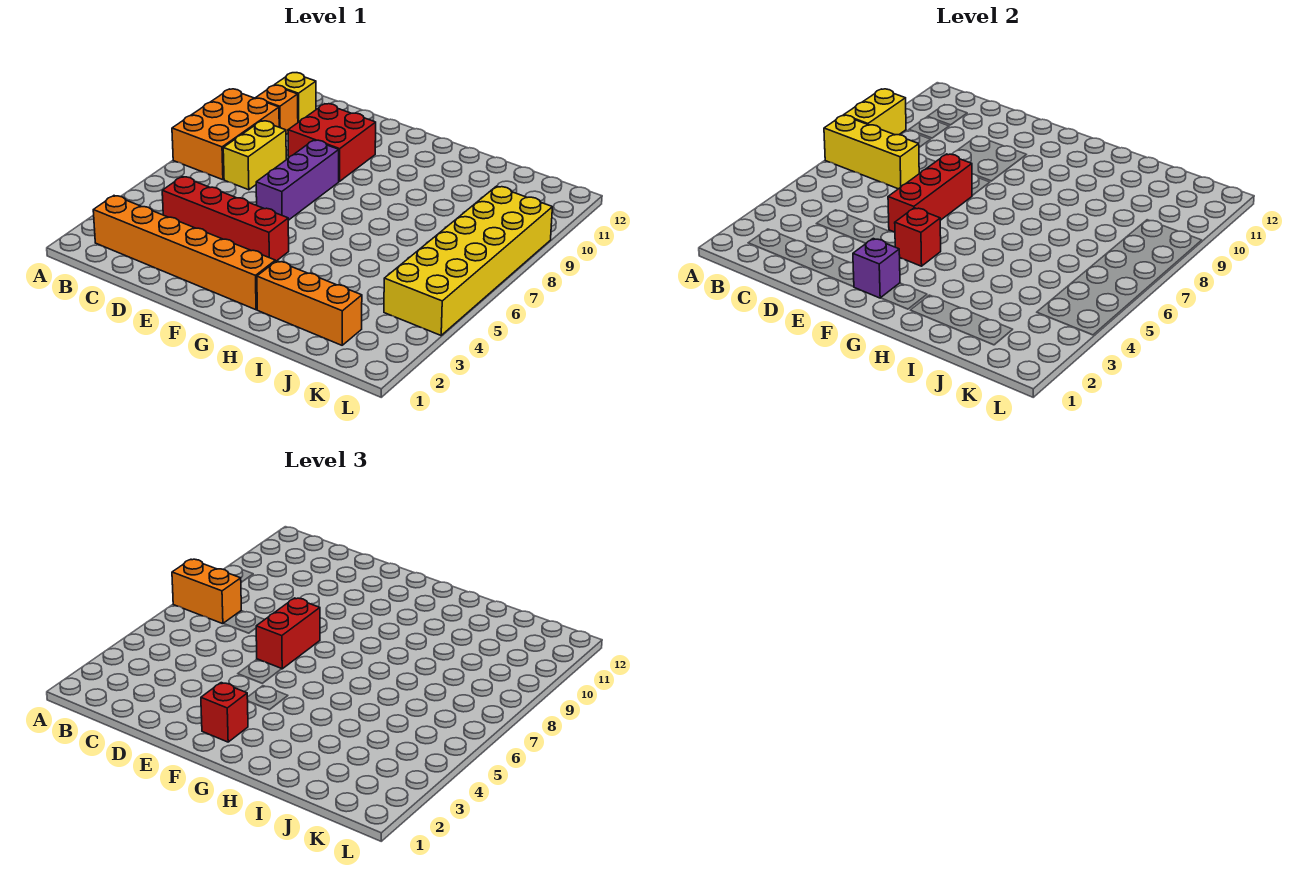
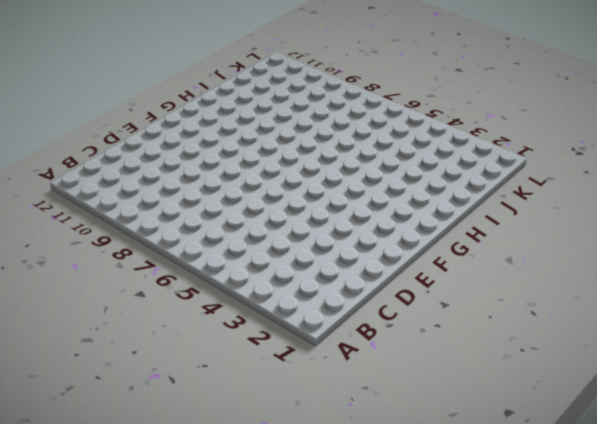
none -> orange brick A7:B9 level 1
none -> orange brick B2:G2 level 1
none -> orange brick B10 level 1

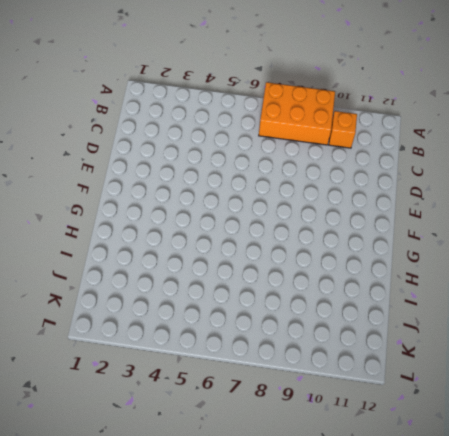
none -> orange brick B2:G2 level 1
none -> yellow brick B11 level 1
none -> red brick C4:F4 level 1

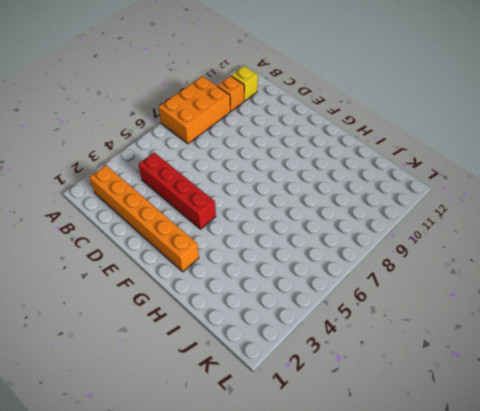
none -> yellow brick C7:C8 level 1
none -> red brick D9:E10 level 1
none -> purple brick E6:E8 level 1

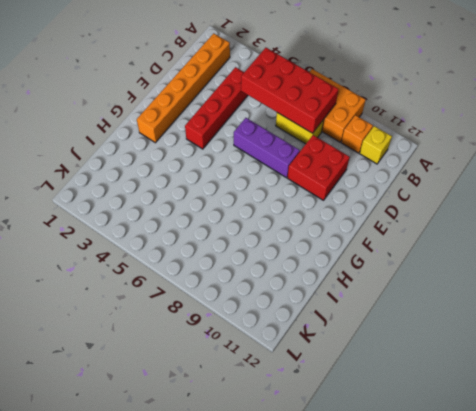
red brick B5:C8 level 2 -> yellow brick A7:C7 level 2
none -> orange brick H2:J2 level 1
none -> yellow brick K4:L9 level 1
none -> yellow brick A8:A9 level 2

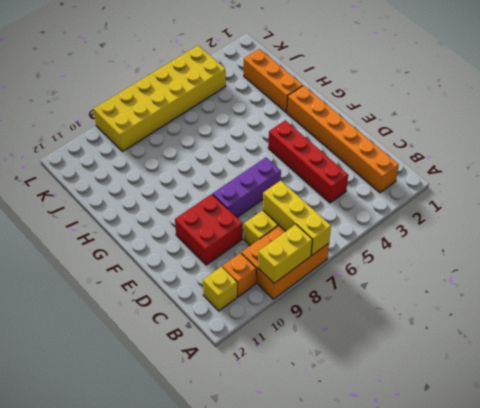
none -> red brick E5:E7 level 2
none -> purple brick F2 level 2
none -> red brick F4 level 2

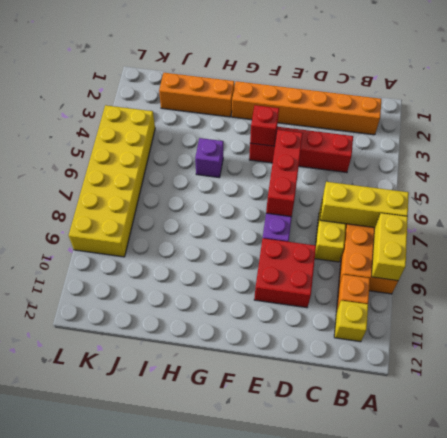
purple brick H5 level 1 -> purple brick F2 level 2
none -> orange brick A7:B7 level 3
none -> red brick E6:E7 level 3
none -> red brick F2 level 3

